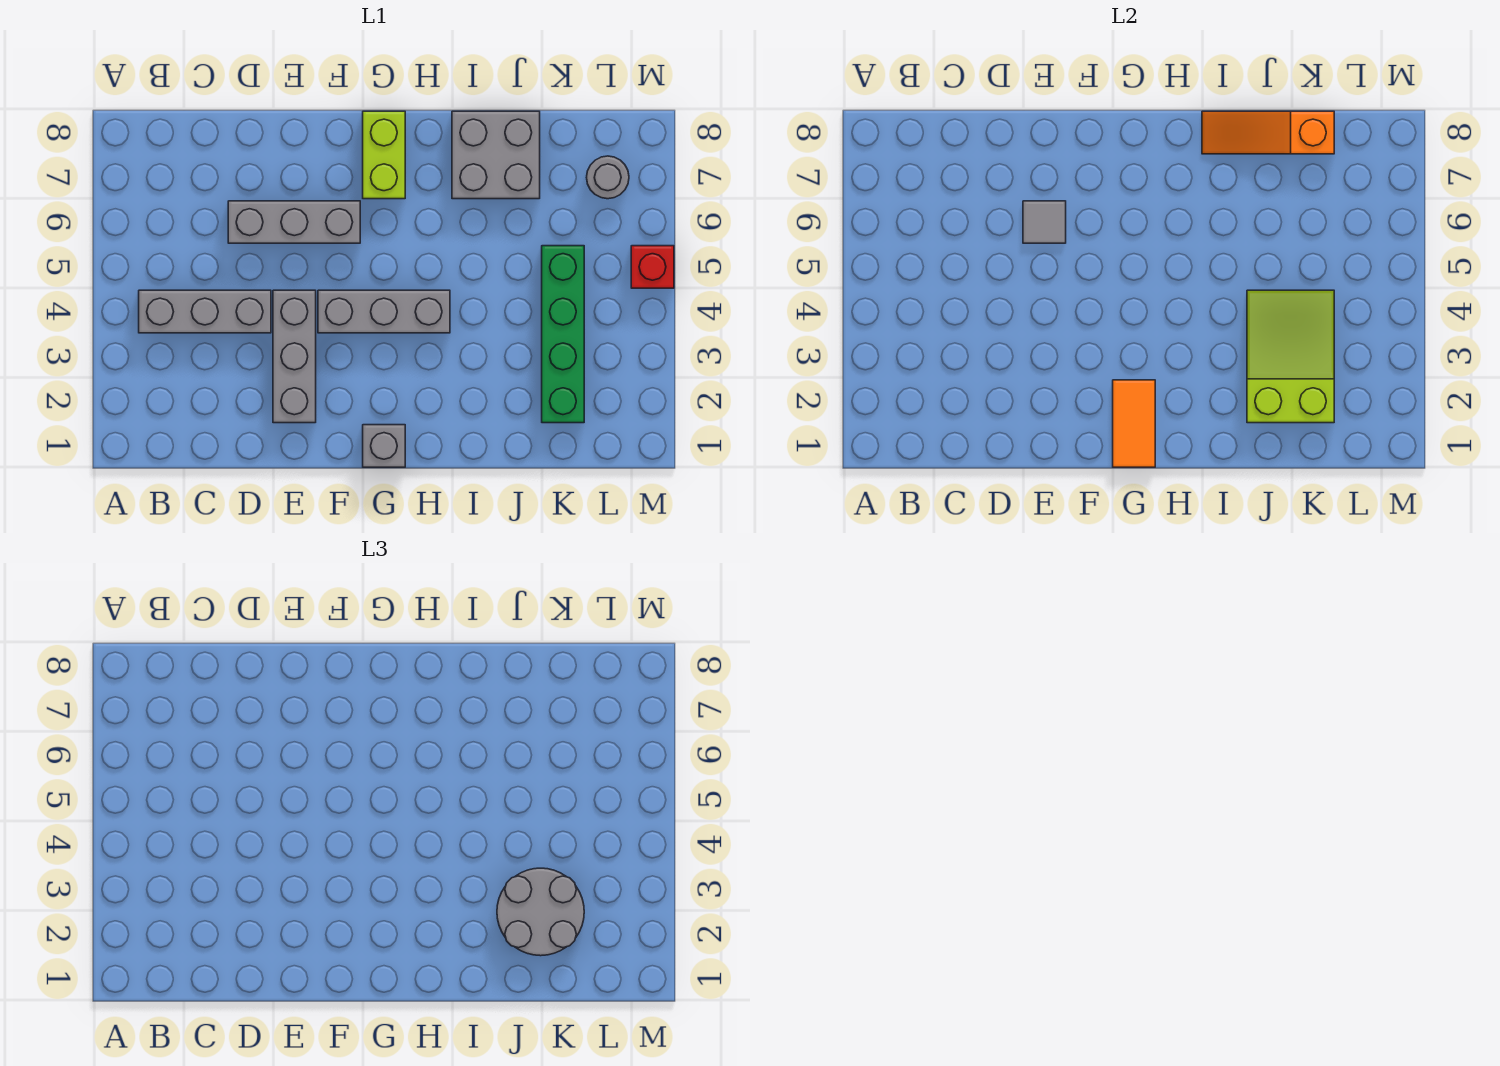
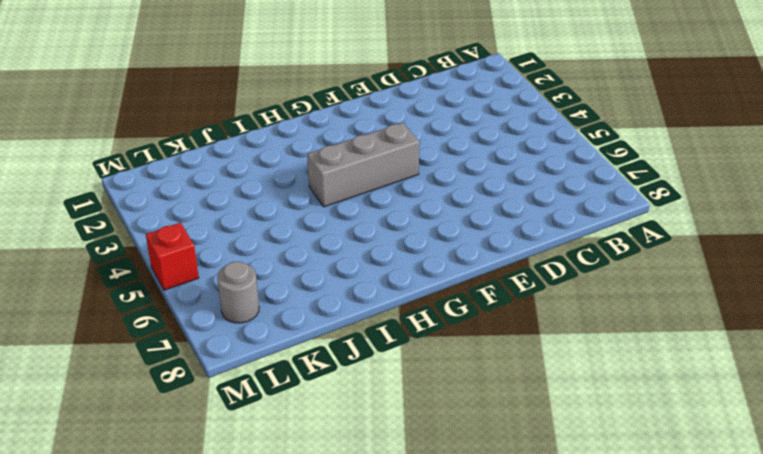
none -> grey brick B4:D4 level 1
none -> grey brick D6:F6 level 1
none -> grey brick E2:E4 level 1

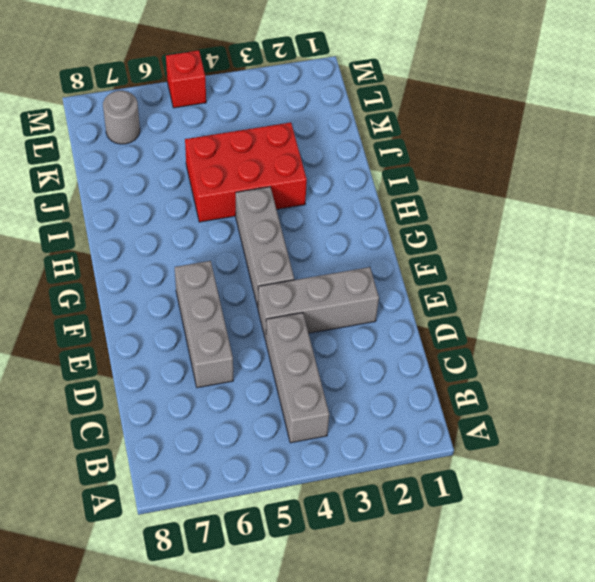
red brick I3:J5 level 1 -> none
none -> grey brick G1 level 1
none -> lime brick G7:G8 level 1
none -> grey brick I7:J8 level 1

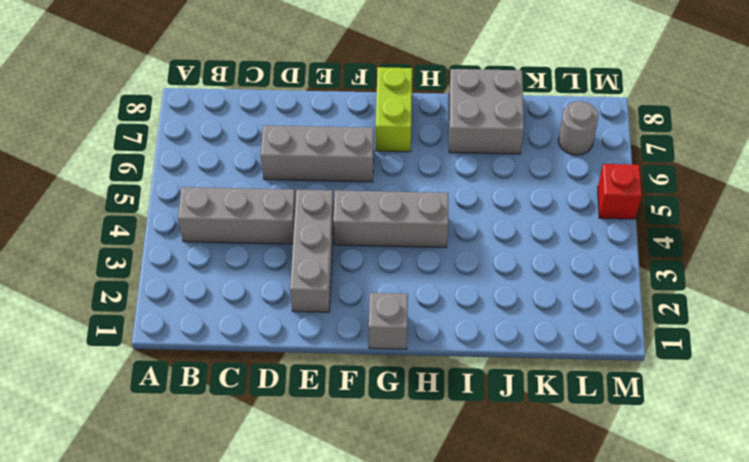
none -> green brick K2:K5 level 1
none -> grey tile E6 level 2
none -> orange tile G1:G2 level 2

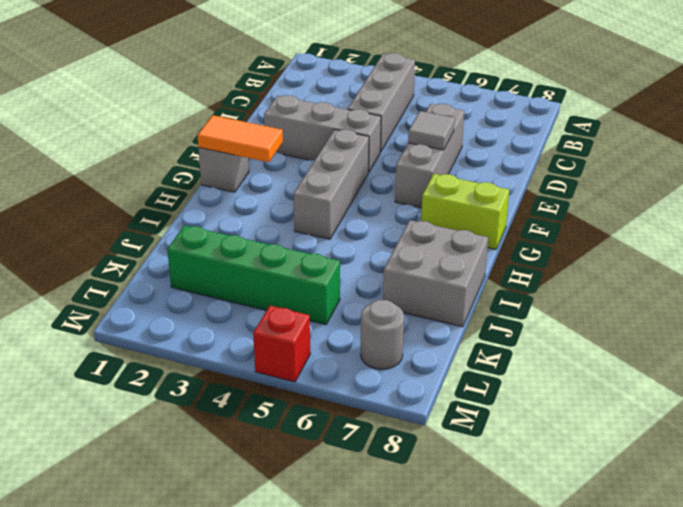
none -> orange slope I8:K8 level 2 top K
none -> lime slope J2:K4 level 2 top 2
none -> grey round brick J2:K3 level 3

